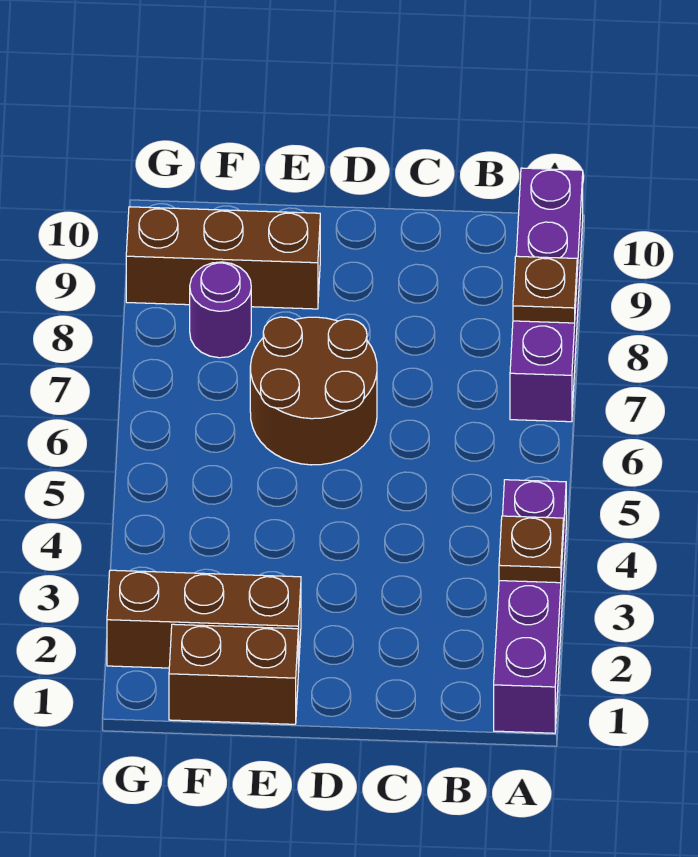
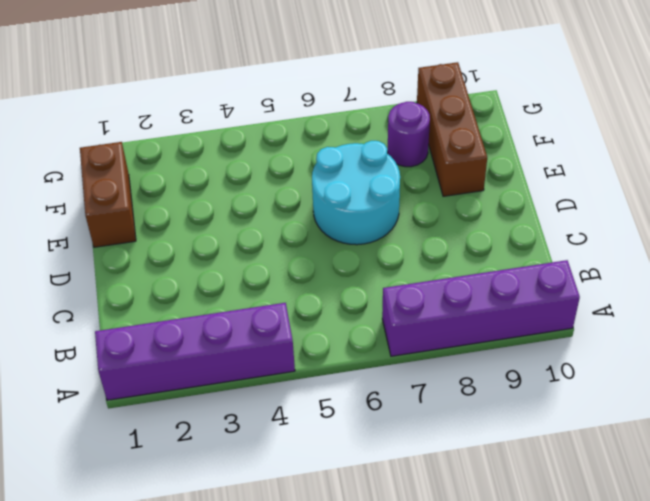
cyan round brick D6:E7 level 1 -> brown round brick D6:E7 level 1
none -> brown brick E2:G2 level 1
none -> brown plate A3 level 2

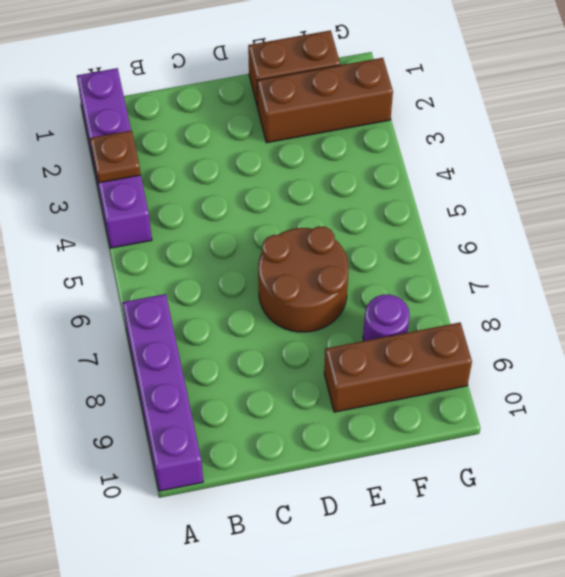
none -> brown plate A8 level 2

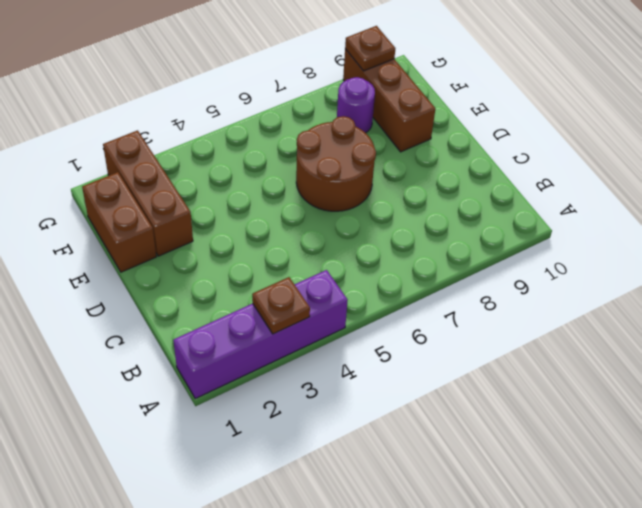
brown plate G9 level 2 -> brown plate A8 level 2
none -> purple brick A7:A10 level 1

